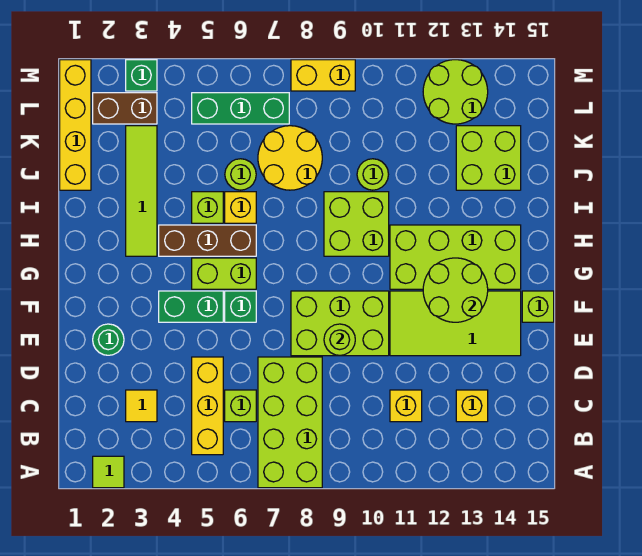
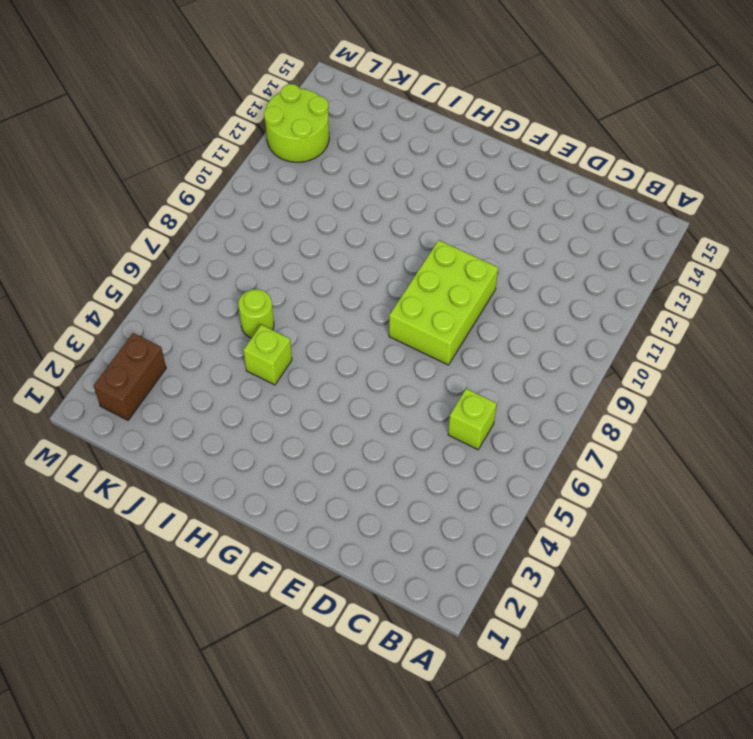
none -> lime tile A2 level 1
none -> lime brick A7:D8 level 1
none -> yellow brick B5:D5 level 1
none -> yellow tile C3 level 1

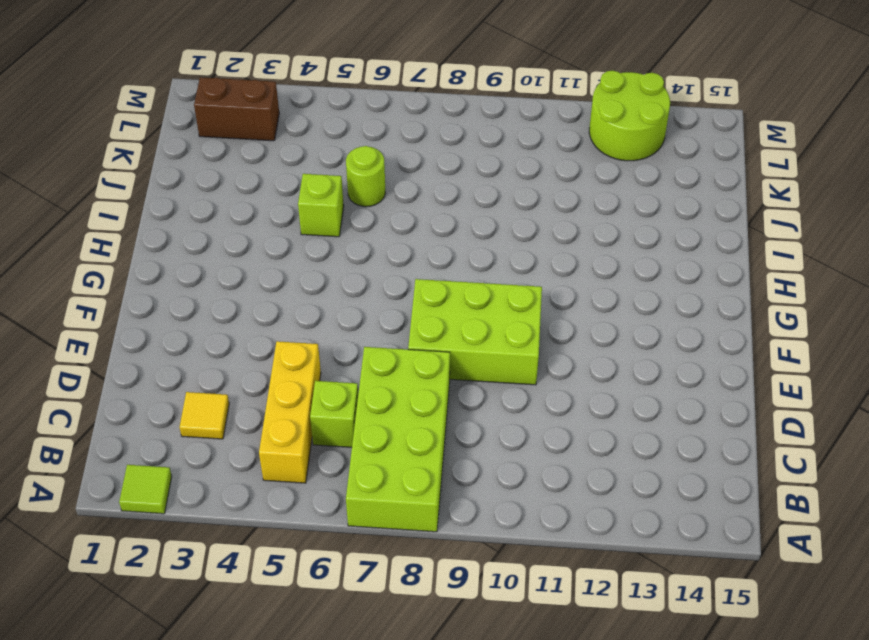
none -> yellow brick C11 level 1
none -> yellow brick C13 level 1
none -> green round brick E2 level 1
none -> lime tile E11:F14 level 1

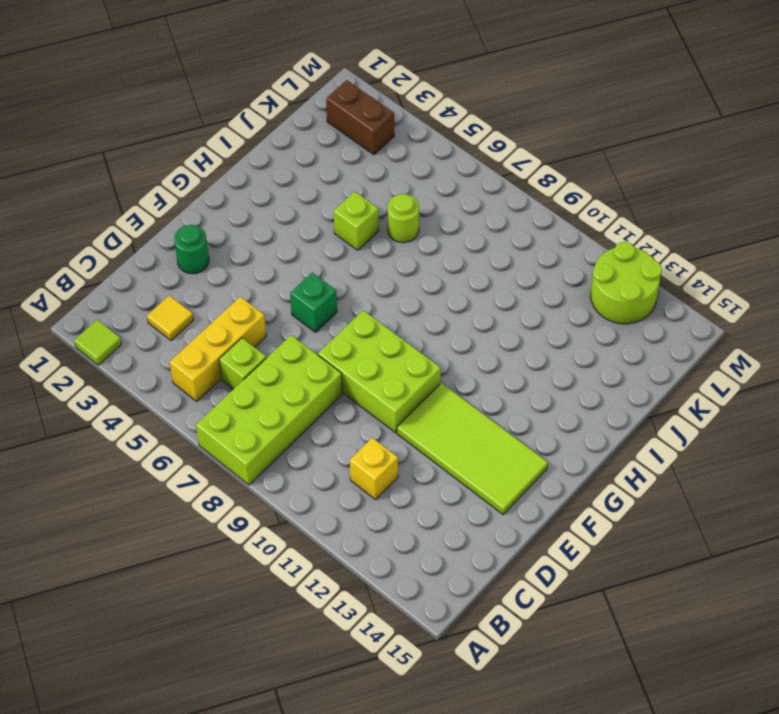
none -> yellow brick C13 level 1
none -> green brick F4:F5 level 1
none -> lime brick F15 level 1
none -> lime brick G5:G6 level 1

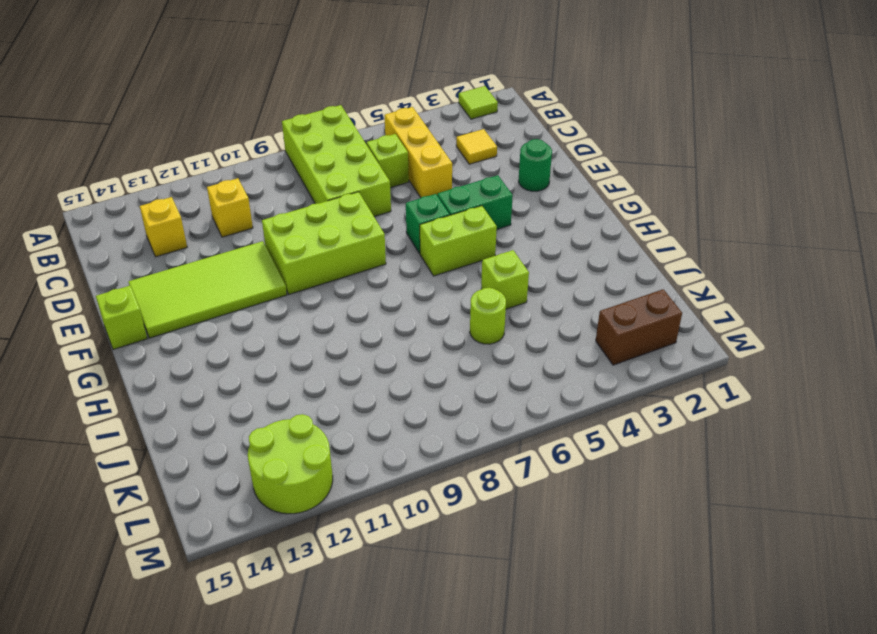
none -> lime brick G11:H14 level 1
none -> lime tile H3:K3 level 1
none -> brown brick H4:H6 level 1
none -> lime brick H9:I10 level 1

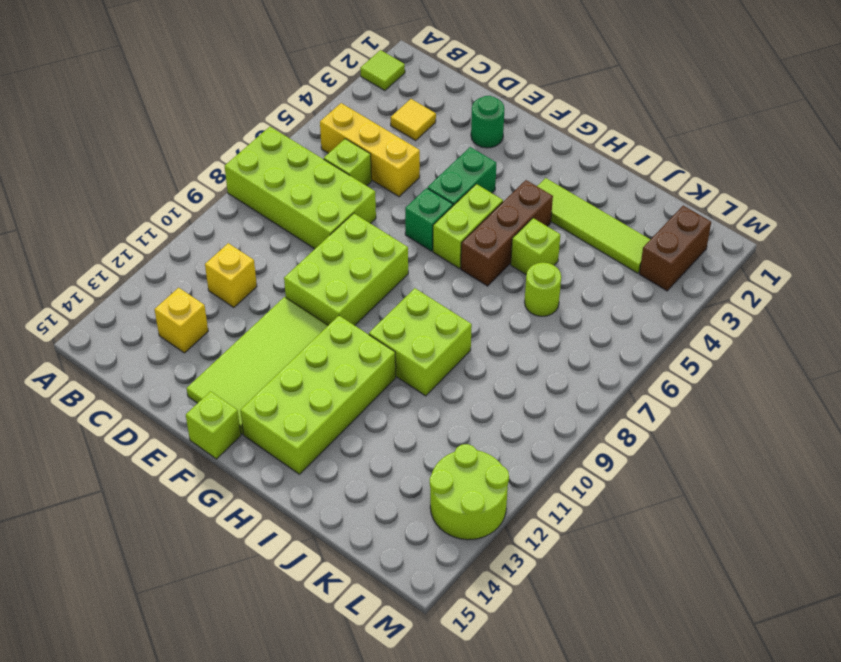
none -> yellow brick I6 level 1
none -> yellow brick J1:M1 level 1
none -> yellow round brick J7:K8 level 1
none -> lime round brick J10 level 1

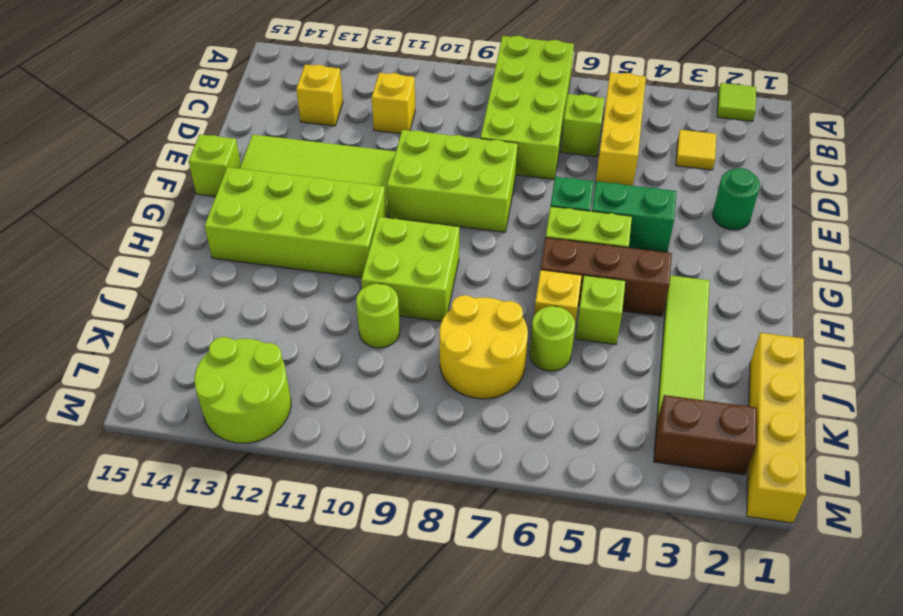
none -> lime brick J13:K14 level 1
none -> green brick L5:L7 level 1
none -> green brick M3 level 1
none -> yellow brick M8:M9 level 1

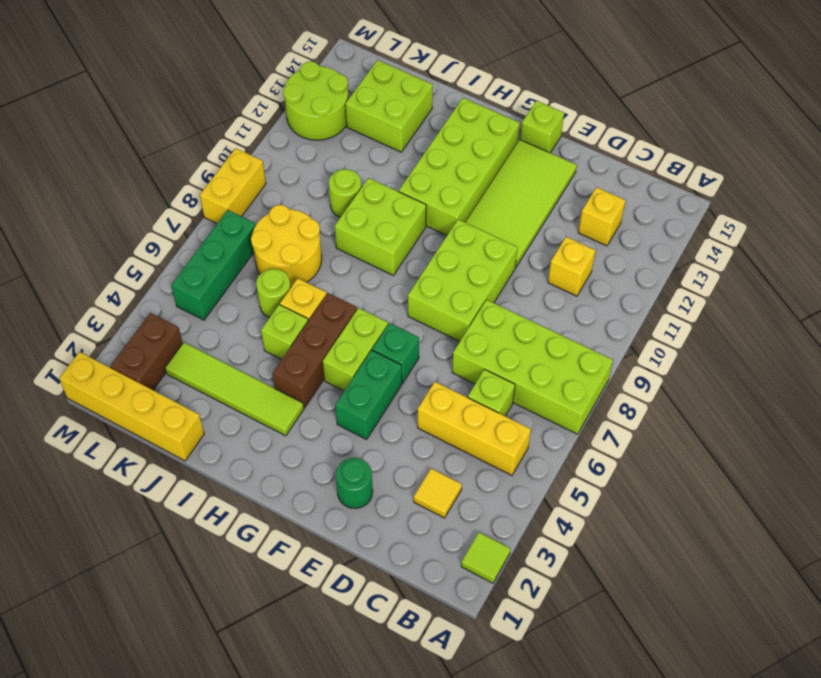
none -> green brick M3 level 1
none -> lime round brick E9 level 2
none -> lime round brick F12:G13 level 2

